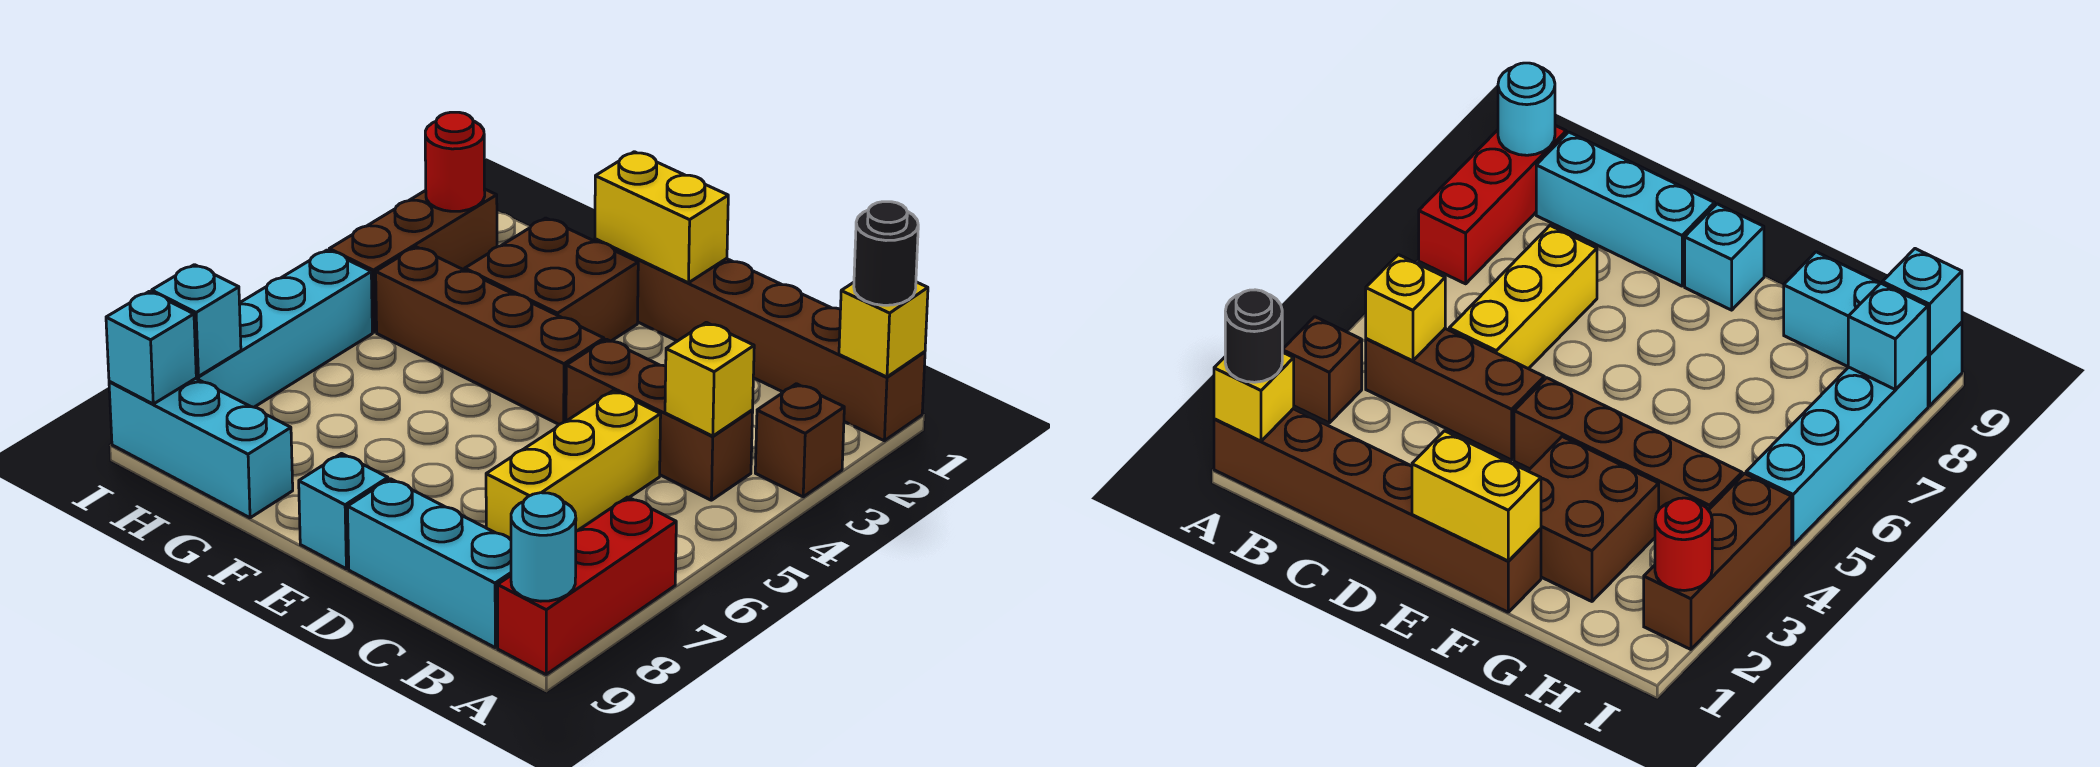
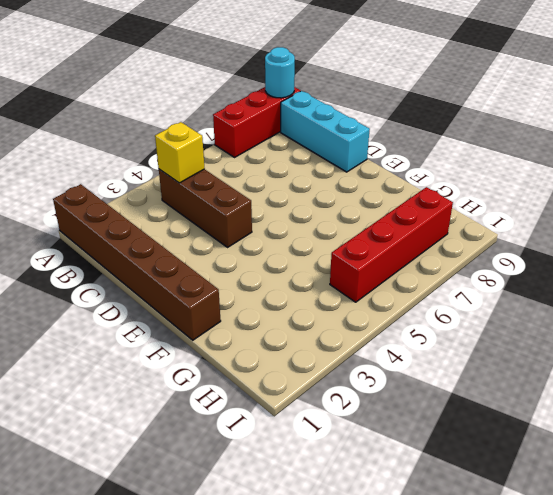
red brick H5:H8 level 1 -> none
none -> brown brick A3 level 1
none -> yellow brick C5:C7 level 1
none -> brown brick E4:H4 level 1

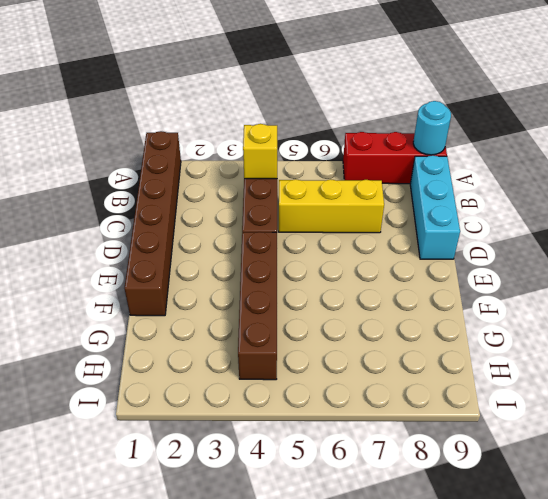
none -> brown brick A3 level 1
none -> cyan brick E9 level 1
none -> brown brick F2:G3 level 1

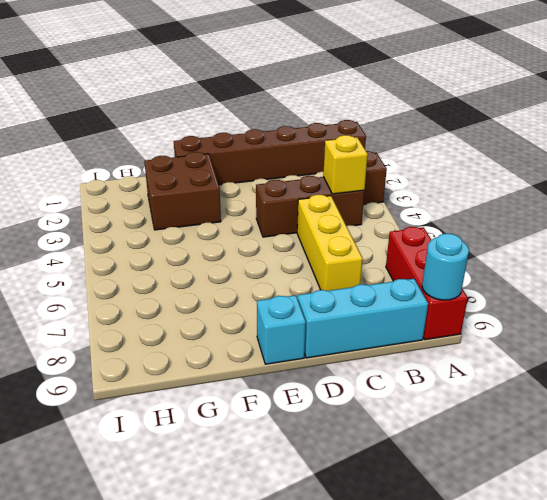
none -> brown brick E4:H4 level 1
none -> cyan brick G9:I9 level 1
none -> brown brick I2:I4 level 1

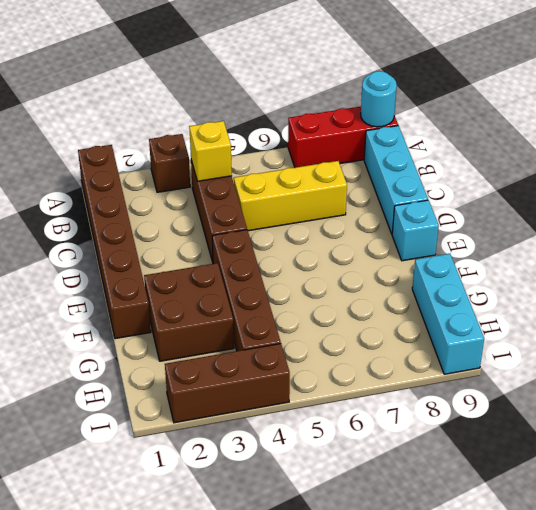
none -> cyan brick I5:I8 level 1
none -> yellow brick A1 level 2
none -> yellow brick E1:F1 level 2

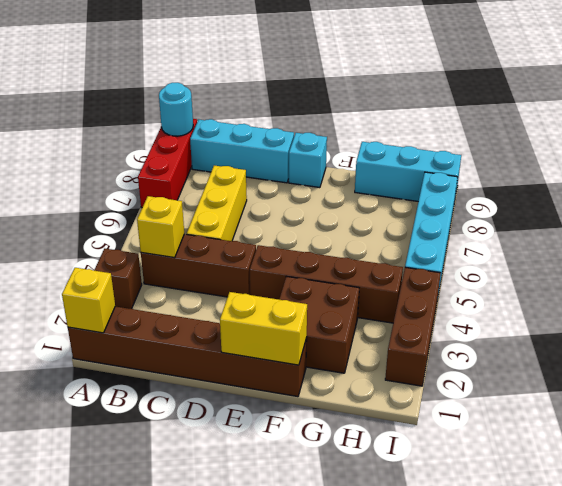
none -> red round brick I2 level 2
none -> cyan brick I8 level 2
none -> cyan brick I9 level 2

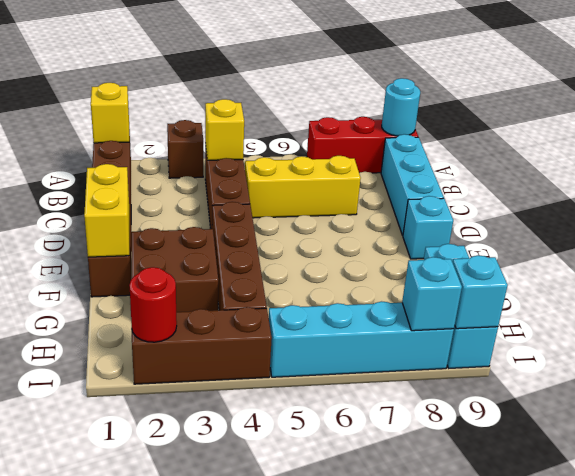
none -> black round brick A1 level 3

